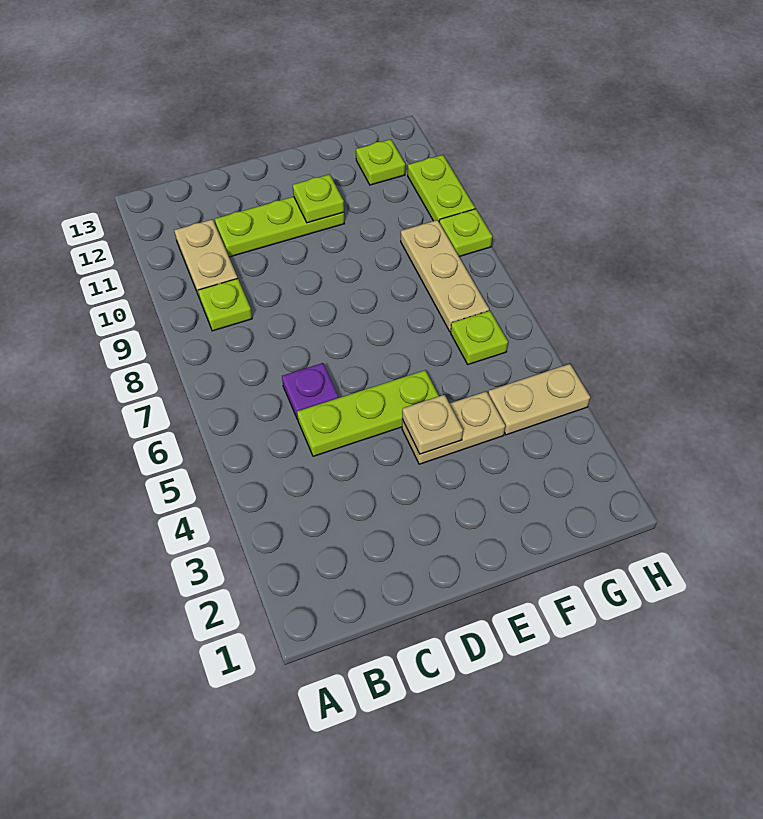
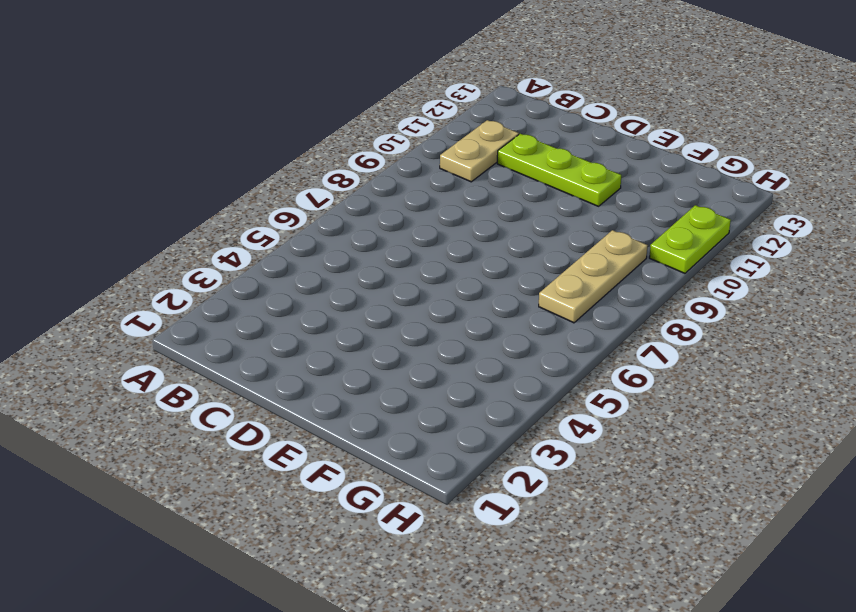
none -> lime plate B9 level 1
none -> lime plate C5:E5 level 1
none -> purple plate C6 level 1

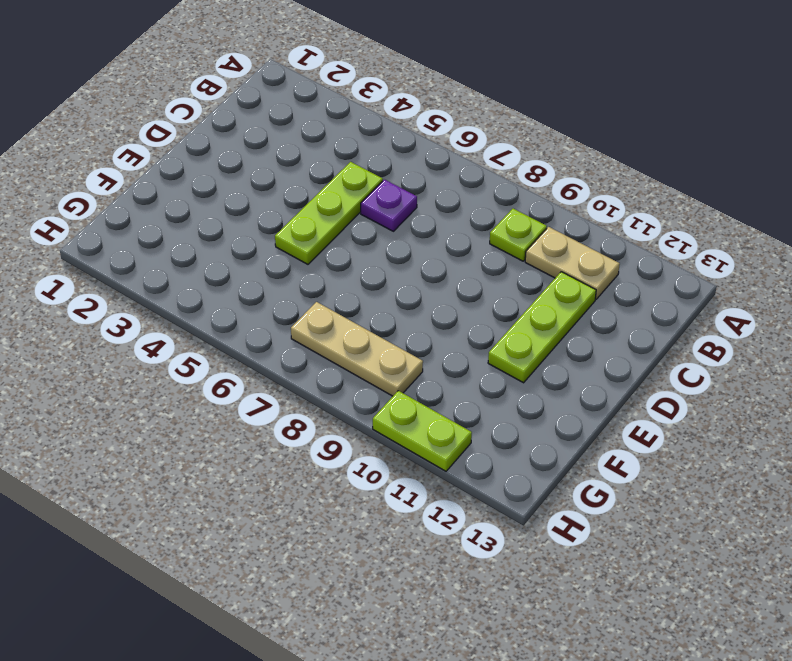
none -> tan plate E4:F4 level 1
none -> tan plate G4:H4 level 1
none -> lime plate G6 level 1

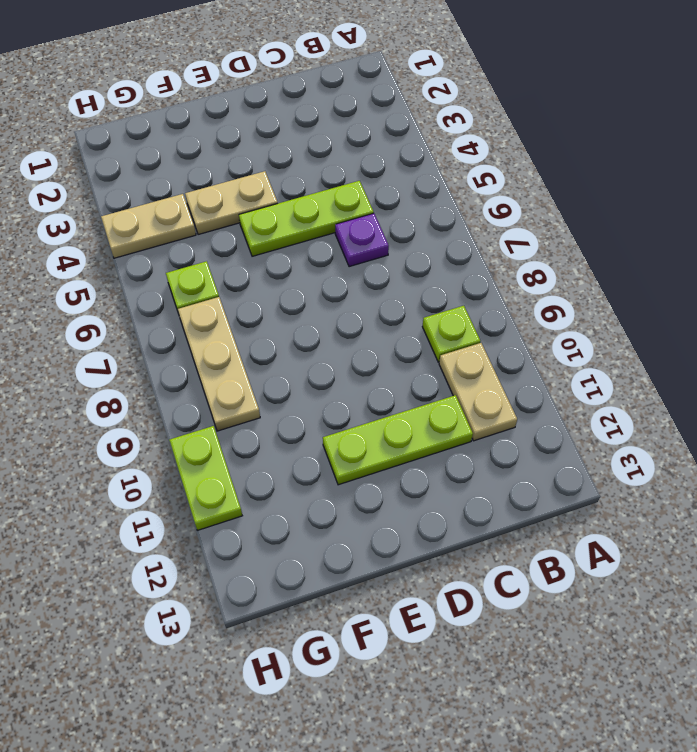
none -> lime plate G12 level 1
none -> lime plate H9 level 1
none -> tan plate E4 level 2

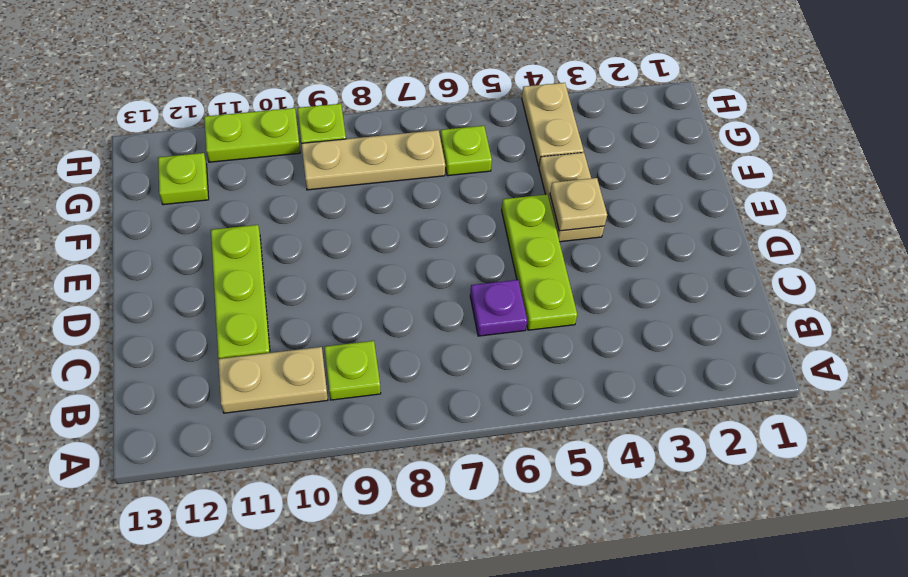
none -> lime plate E11 level 2

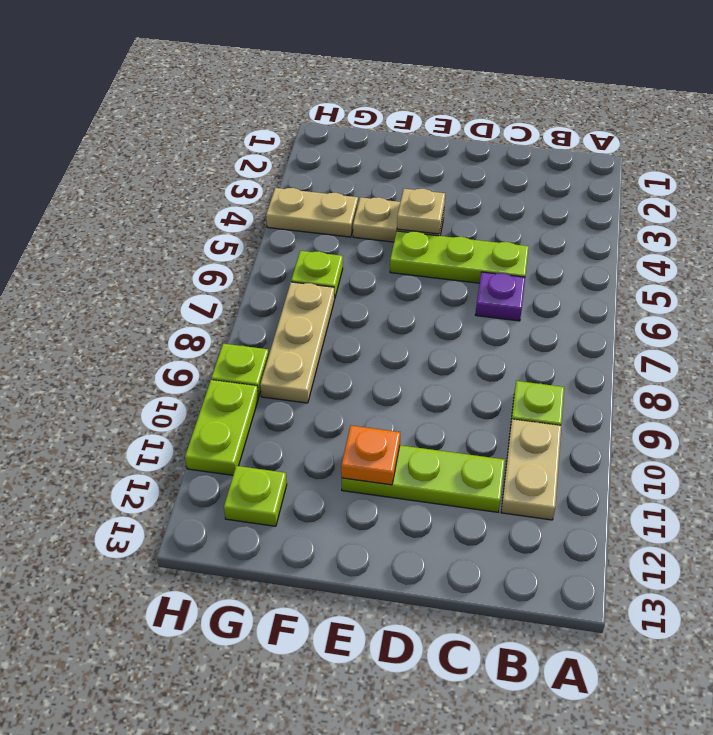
orange plate E11 level 2 -> lime plate E11 level 2

